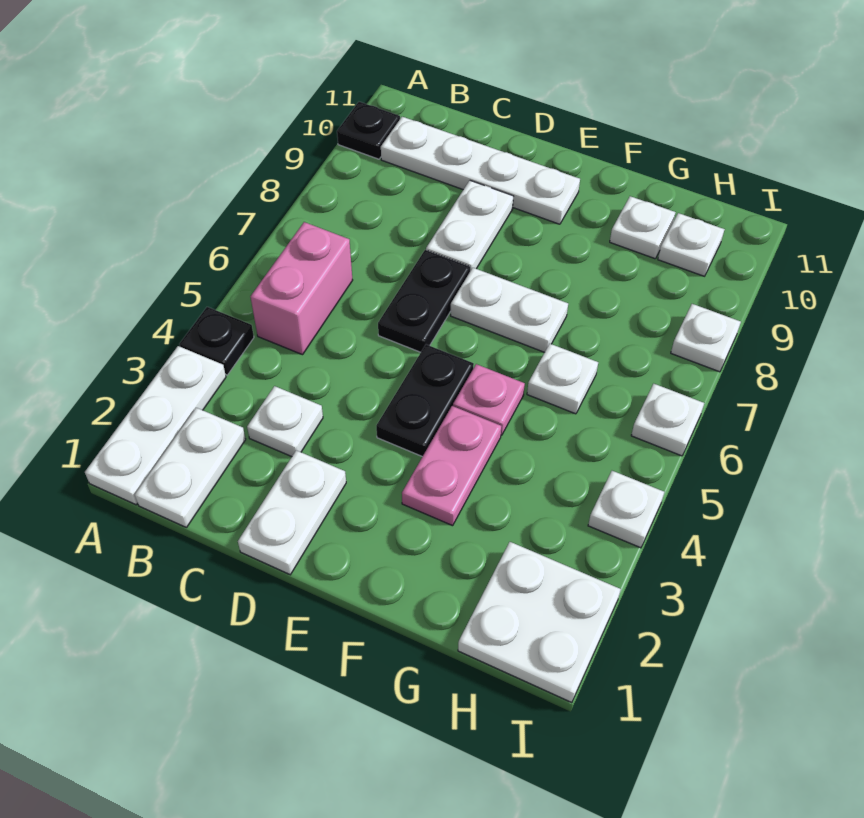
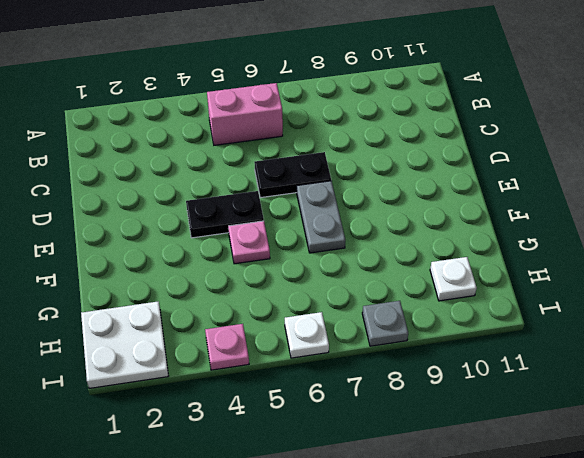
grey plate E7:F7 level 1 -> white plate E7:F7 level 1
pink plate I4 level 1 -> white plate I4 level 1
grey plate I8 level 1 -> white plate I8 level 1
none -> white plate A1:A3 level 1
none -> black plate A4 level 1
none -> black plate A10 level 1

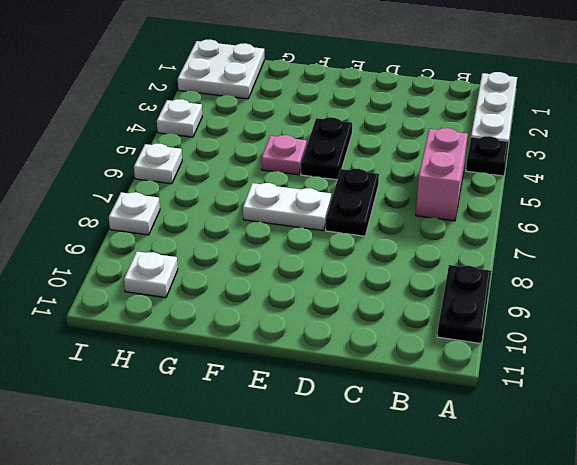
black plate A9:A10 level 1 -> black plate A10 level 1
none -> white plate B1:B2 level 1
none -> white plate B10:E10 level 1
none -> white plate C3 level 1

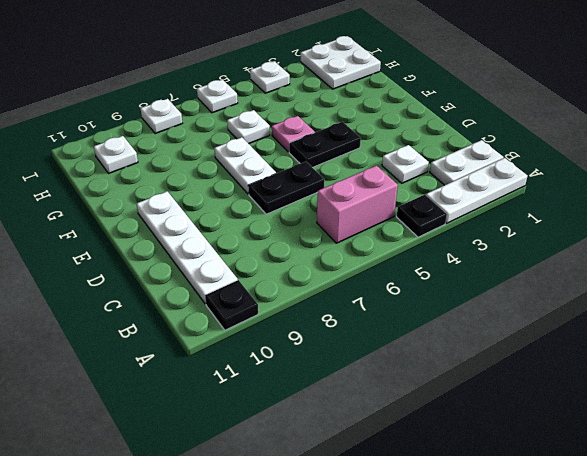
none -> white plate D1:D2 level 1
none -> white plate D8:D9 level 1
none -> pink plate F3:F4 level 1

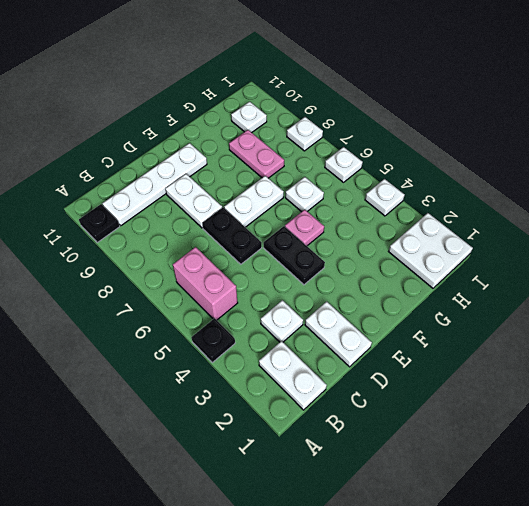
pink plate G8:G9 level 1 -> pink plate F3:F4 level 1
none -> white plate A1:A3 level 1
none -> white plate G10 level 1

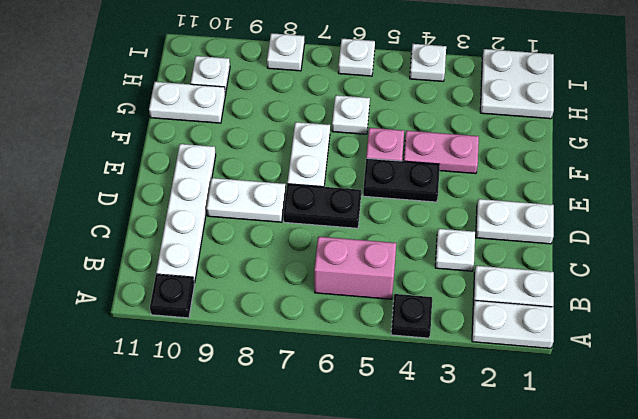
white plate A1:A2 level 1 -> white plate A1:A3 level 1
white plate G10:G11 level 1 -> white plate G10 level 1

